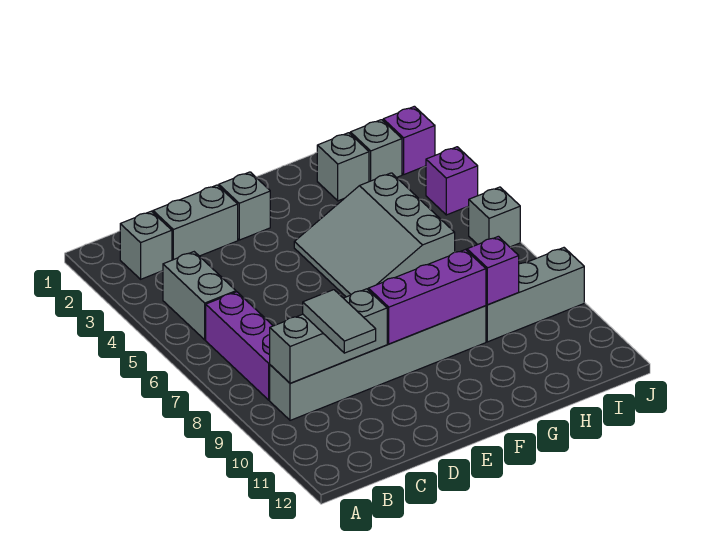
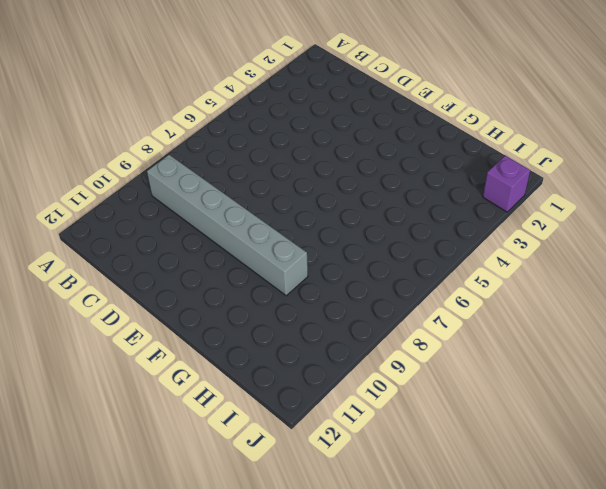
none -> grey brick B2 level 1
none -> grey brick B4:B5 level 1
none -> purple brick B6:B8 level 1

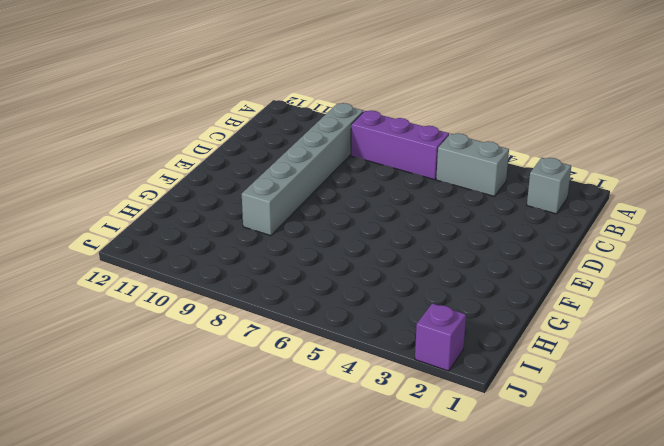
none -> grey brick C2:D2 level 1
none -> grey brick E2 level 1
none -> grey slope F4:H6 level 1 top H

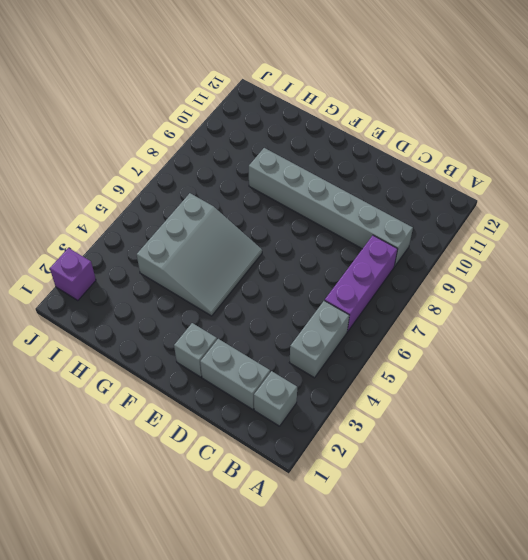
none -> grey brick H2 level 1
none -> grey brick H9:J9 level 1
none -> grey brick I2 level 1

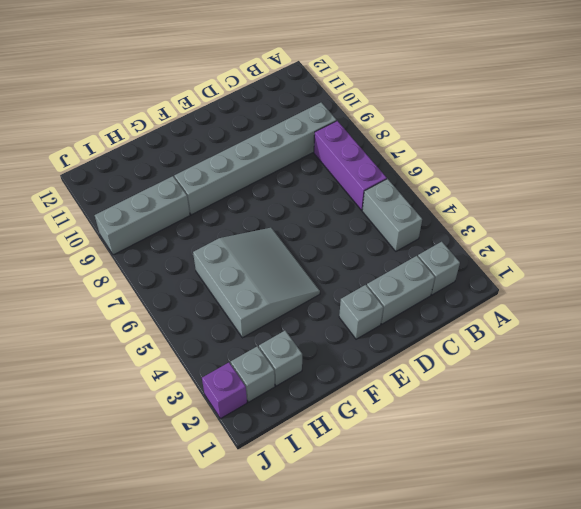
none -> purple brick J4 level 1
none -> grey brick J6 level 1
none -> grey brick B9:D9 level 2

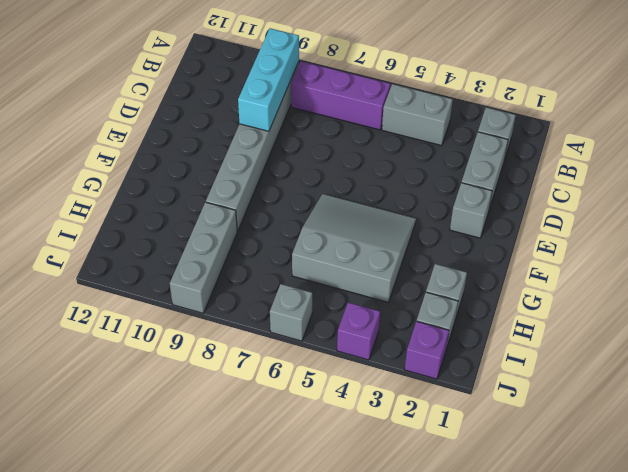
cyan brick B9:D9 level 2 -> grey brick B9:D9 level 2
none -> purple brick E9:G9 level 2
none -> purple brick H9 level 2
none -> grey tile C9:C10 level 3

